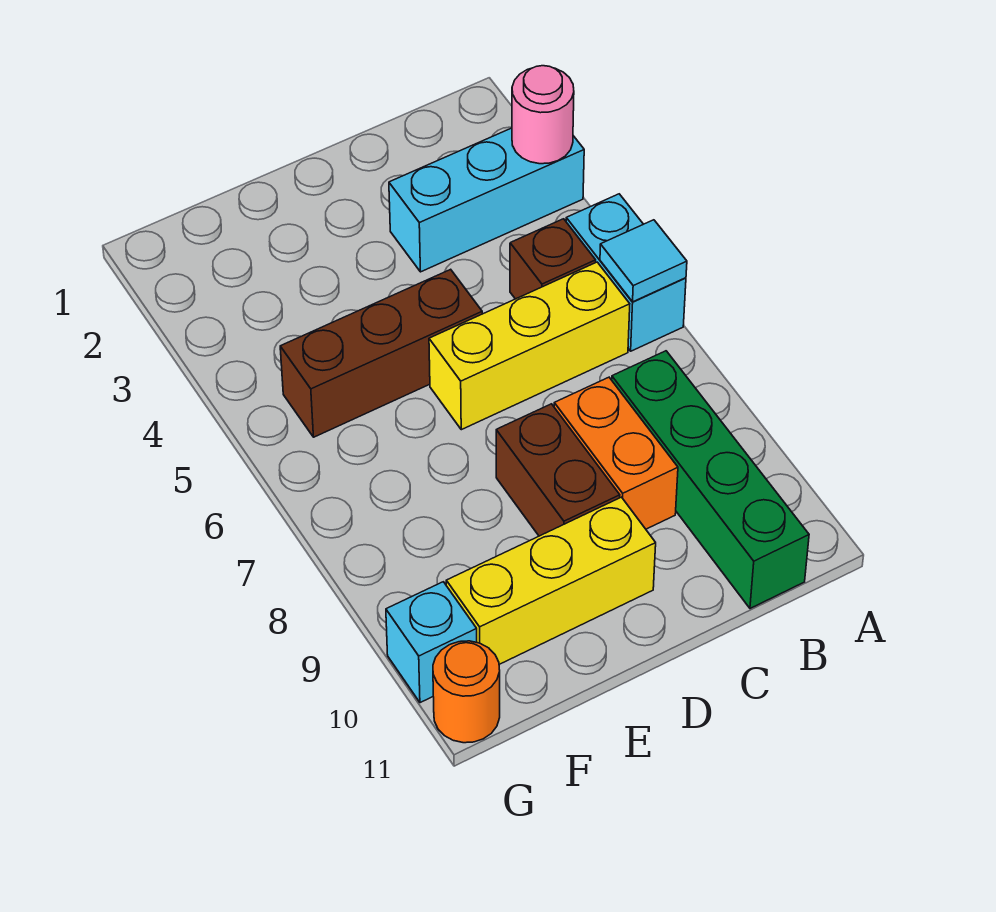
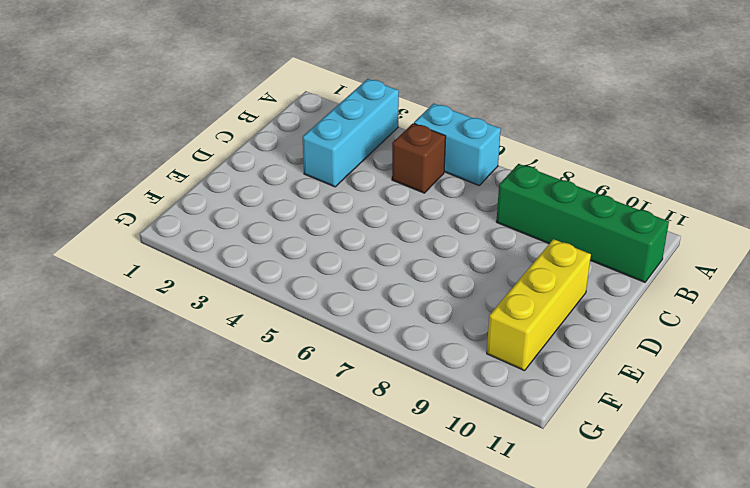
none -> yellow brick B6:D6 level 1
none -> orange brick C8:C9 level 1
none -> brown brick D5:F5 level 1

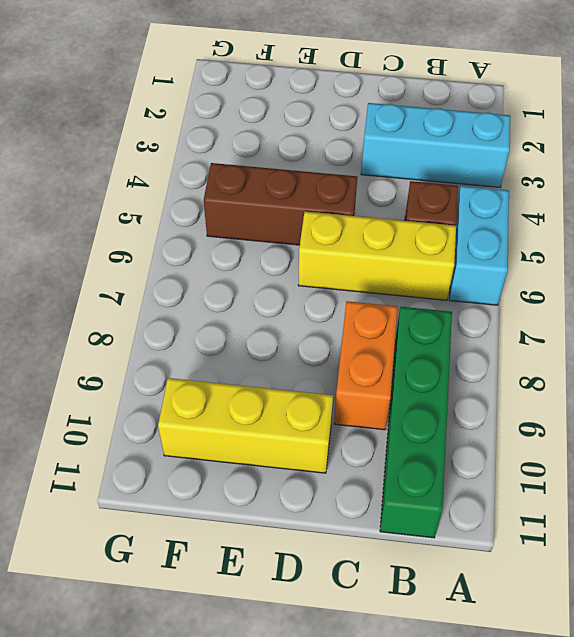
none -> brown brick D8:D9 level 1
none -> cyan brick G10 level 1
none -> orange round brick G11 level 1

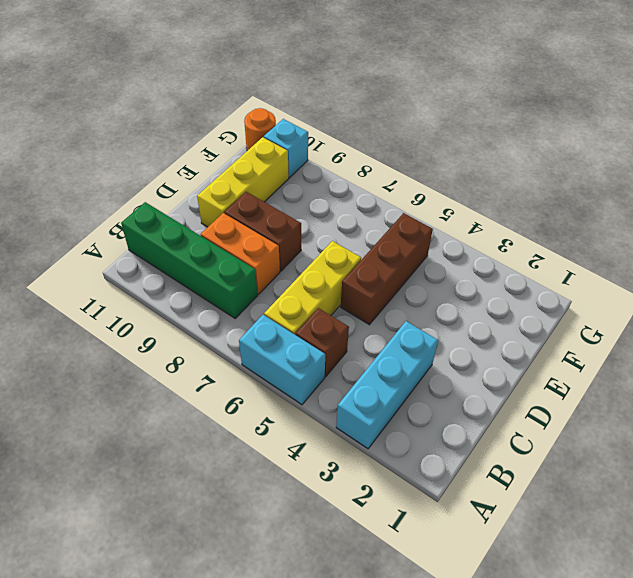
none -> pink round brick A3 level 2
none -> cyan tile A6 level 2

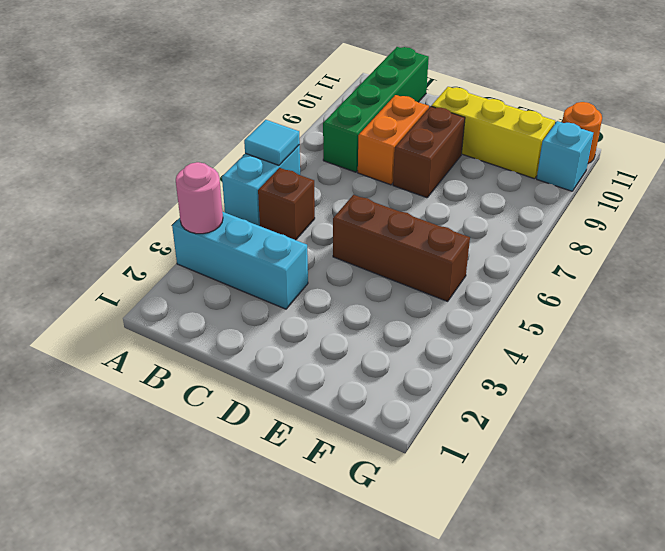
none -> yellow brick B6:D6 level 1

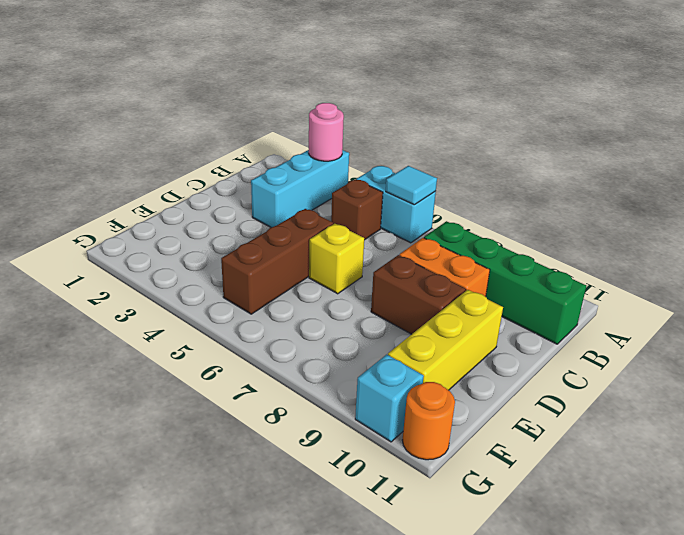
yellow brick D6 level 1 -> yellow brick B6:D6 level 1

